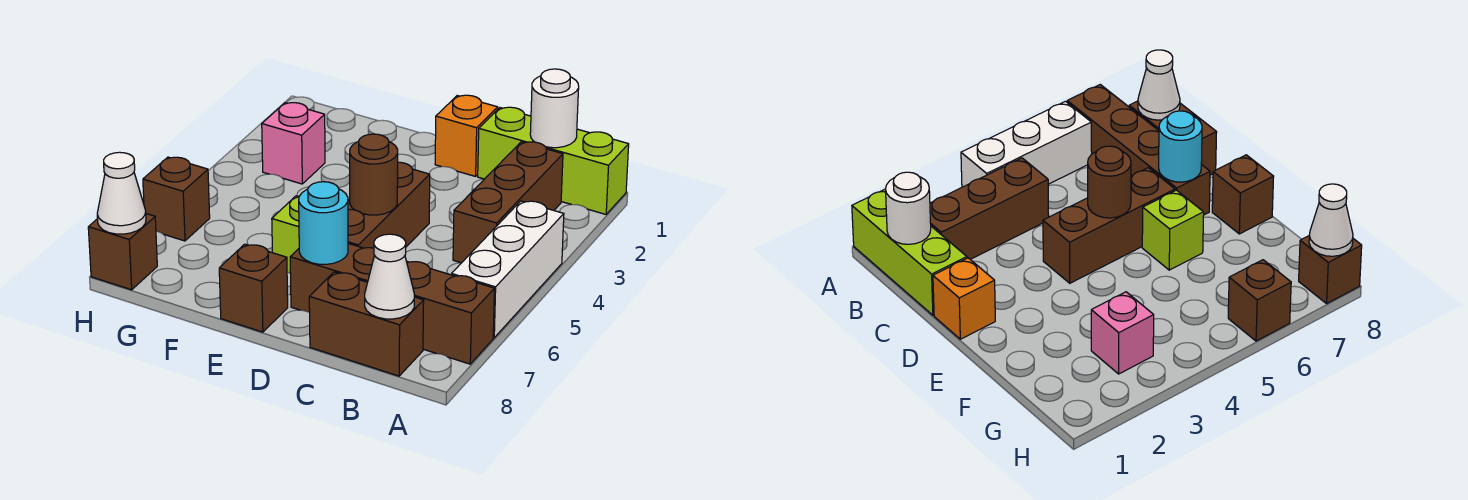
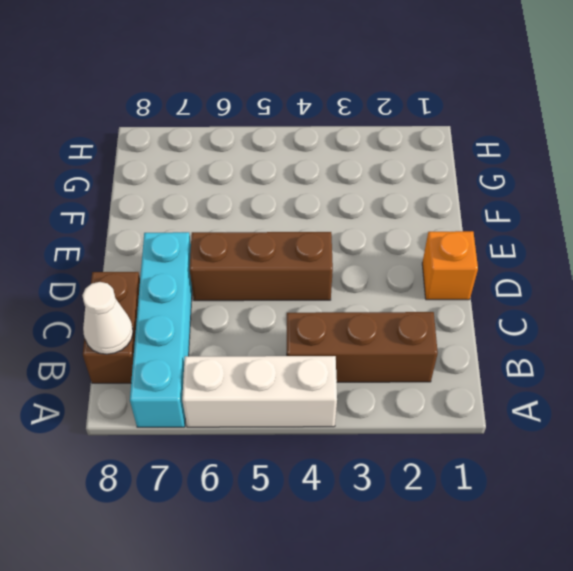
cyan brick A7:D7 level 1 -> brown brick A7:D7 level 1
none -> lime brick A1:C1 level 1
none -> lime brick E6 level 1
none -> brown brick E8 level 1

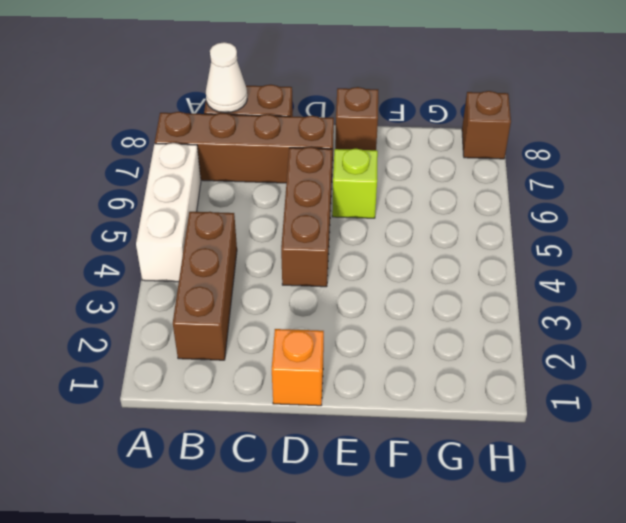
none -> lime brick A1:C1 level 1
none -> pink brick G3 level 1
none -> brown brick H6 level 1

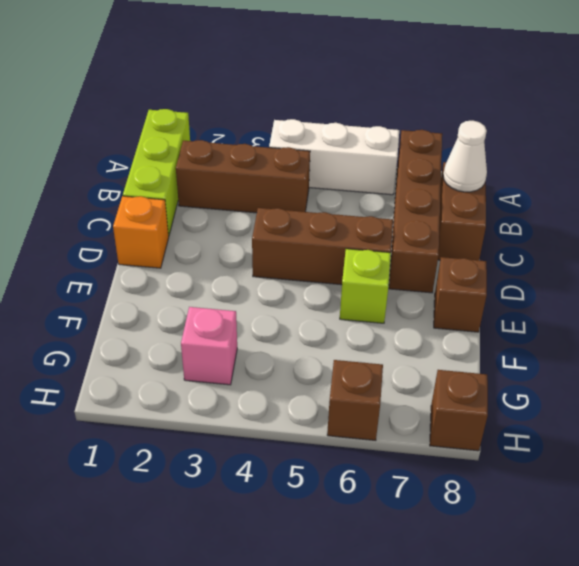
none -> white round brick B1 level 2
none -> brown round brick D5 level 2
none -> cyan round brick D7 level 2

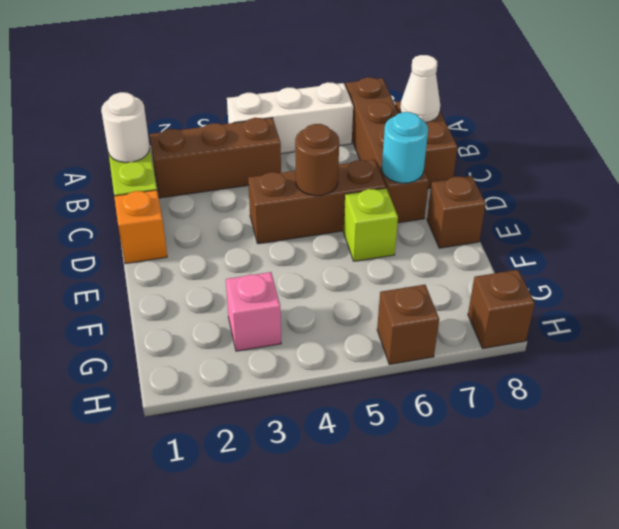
none -> white cone H8 level 2

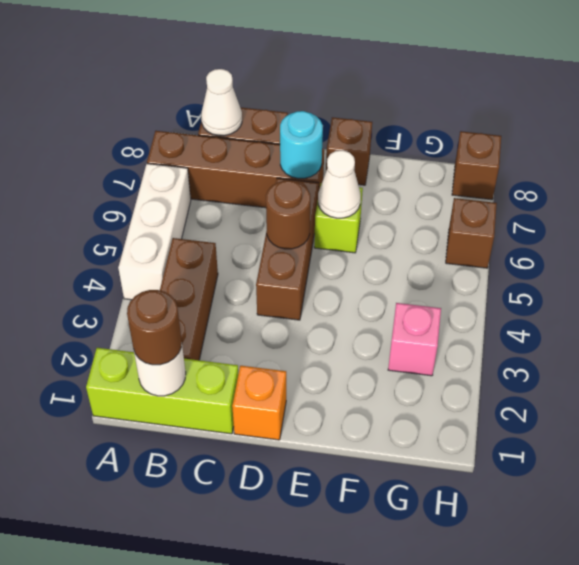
brown round brick B1 level 3 -> none
white cone E6 level 2 -> white cone H8 level 2

